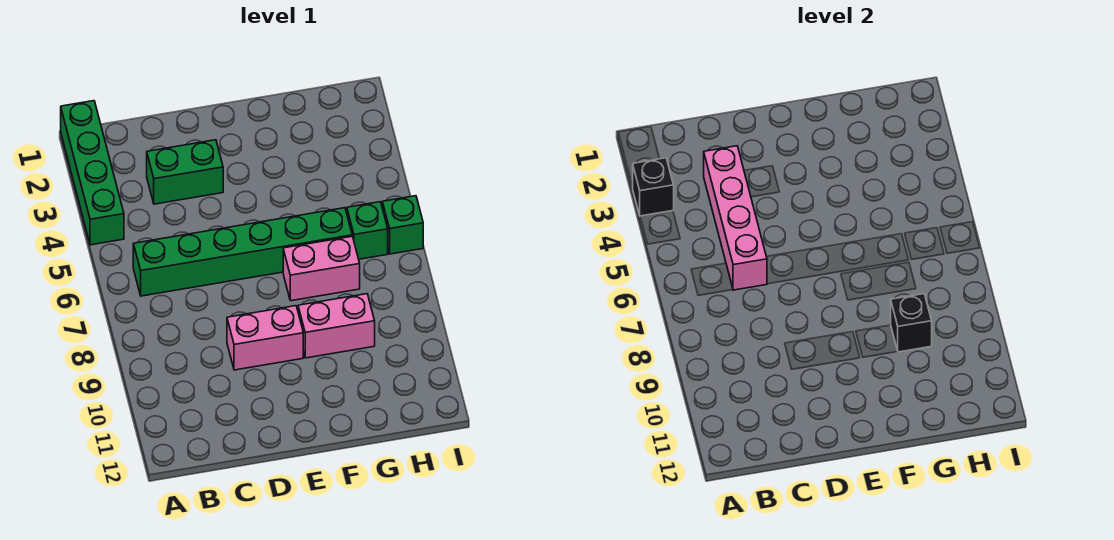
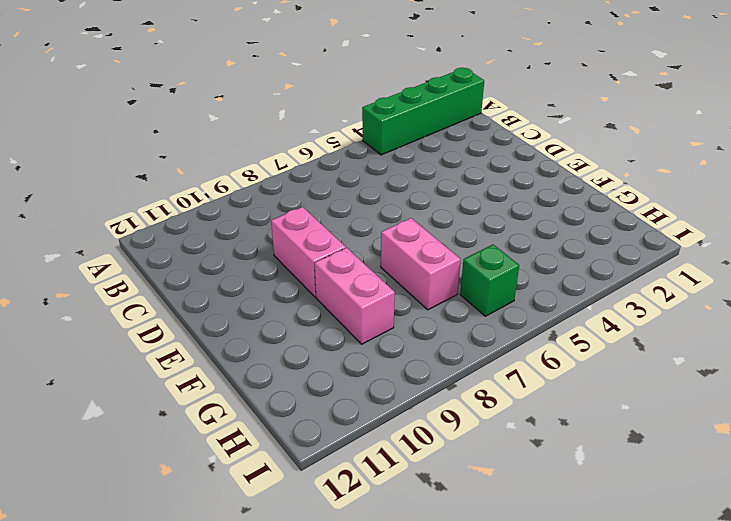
none -> green brick B6:G6 level 1
none -> green brick C3:D3 level 1

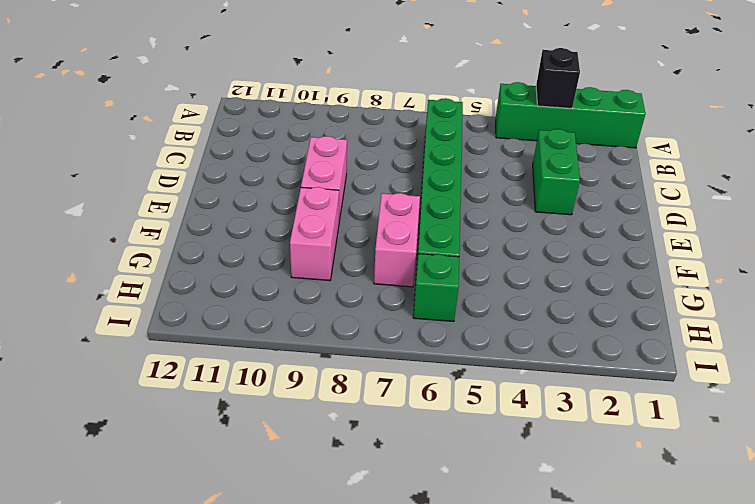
none -> green brick I6 level 1
none -> pink brick C3:C6 level 2

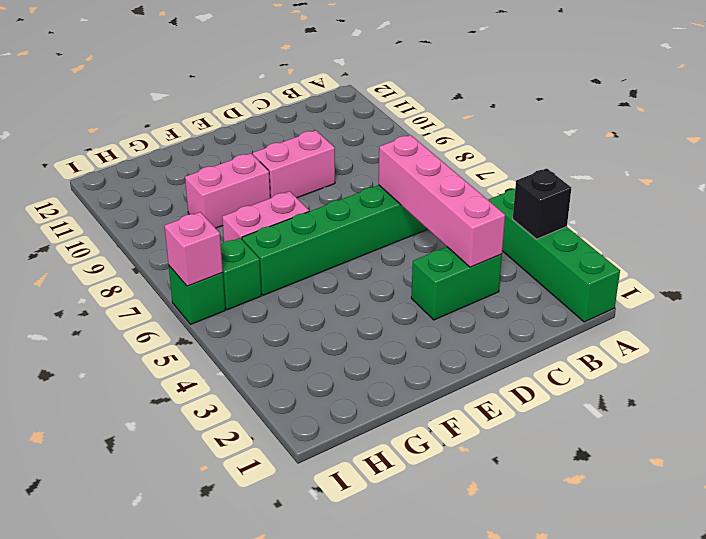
pink brick I6 level 2 -> none
none -> black brick G9 level 2

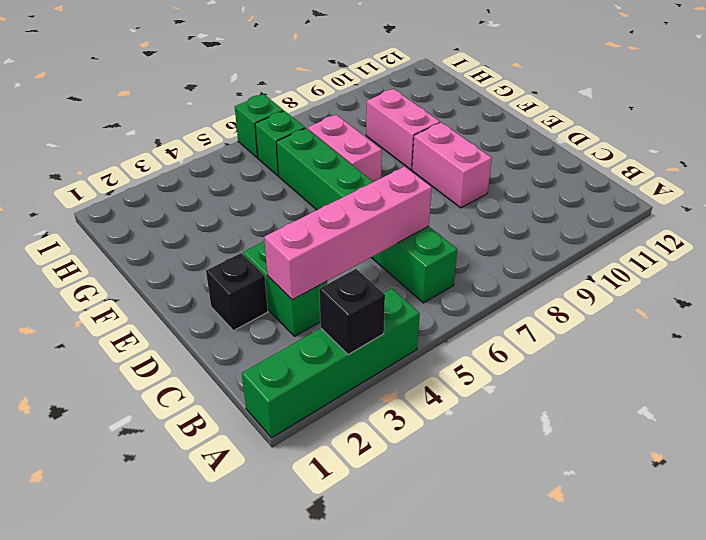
black brick D2 level 1 -> black brick G9 level 2

